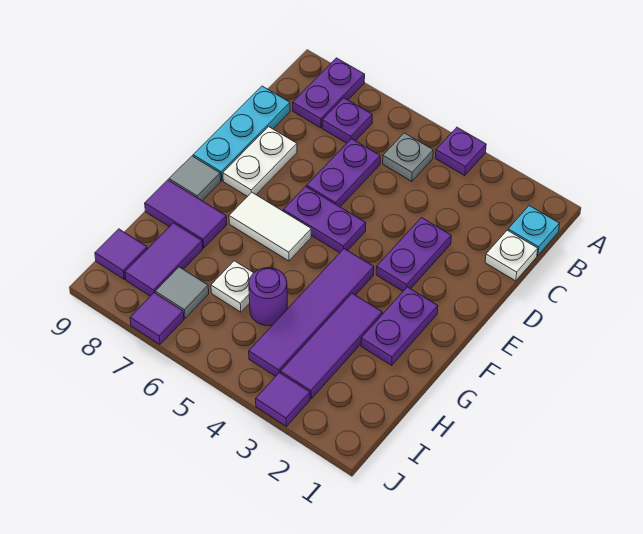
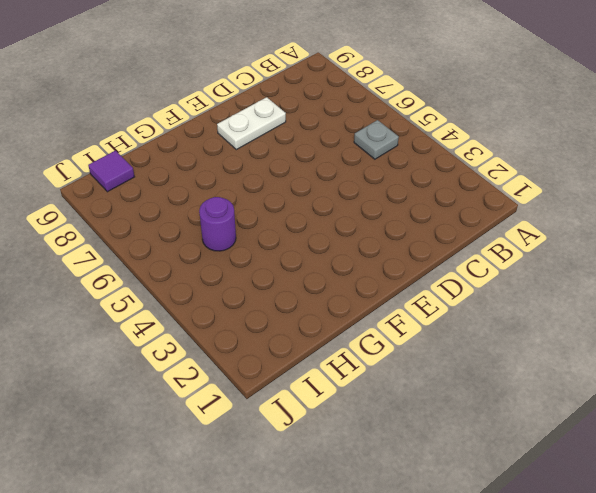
none -> purple plate A4 level 1
none -> purple plate A8:B8 level 1
none -> cyan plate B1 level 1

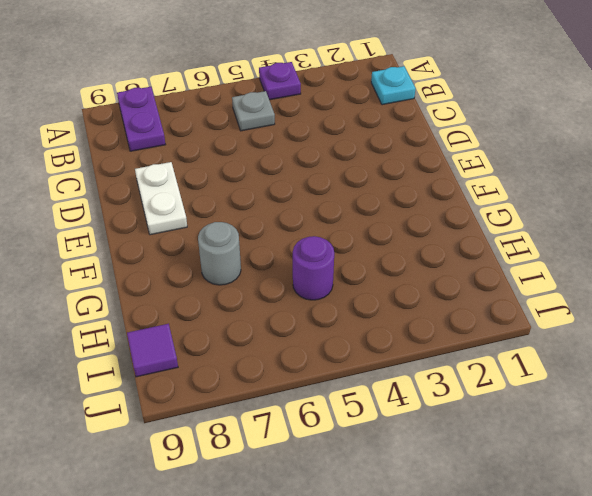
grey round brick G7 level 1 -> none
none -> purple plate B7 level 1
none -> white plate C1 level 1
none -> purple plate C6:D6 level 1

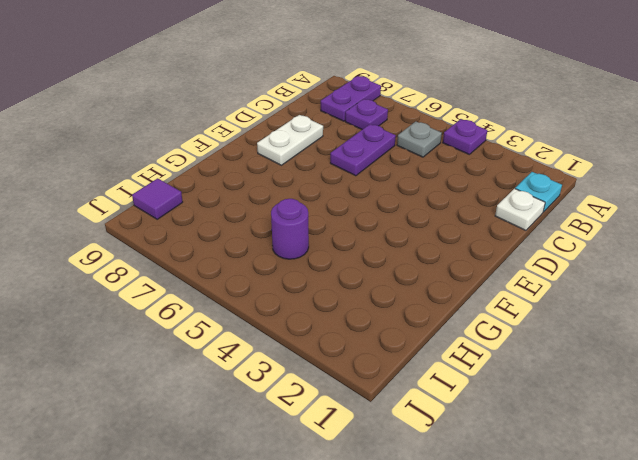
none -> cyan plate C9:E9 level 1
none -> purple plate D3:E3 level 1
none -> purple plate E5:E6 level 1

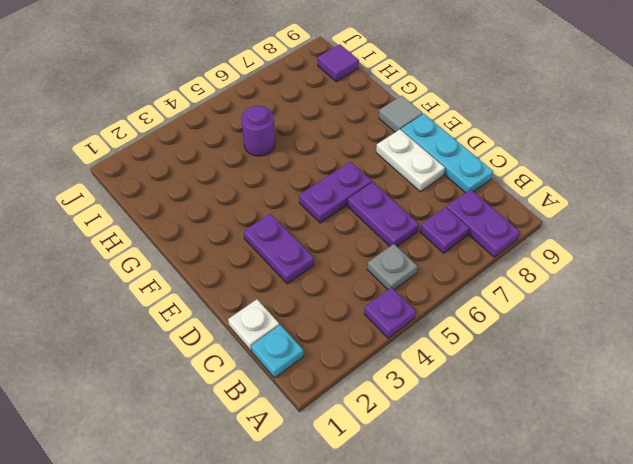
none -> purple plate F2:G2 level 1
none -> purple tile F4:I4 level 1
none -> white tile F6:F7 level 1

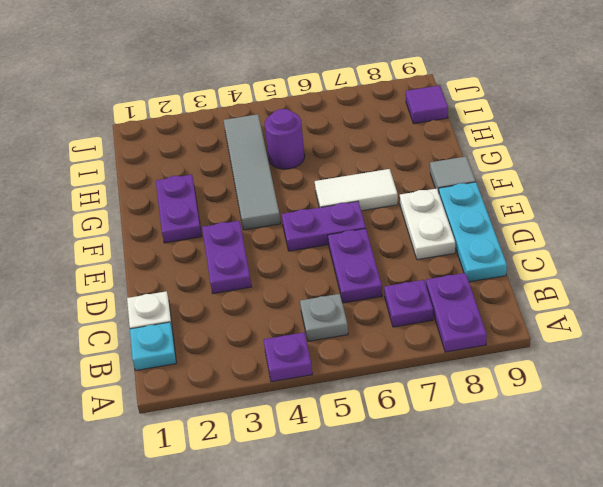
grey tile F4:I4 level 1 -> purple tile F4:I4 level 1
none -> purple tile G3:I3 level 1
none -> purple tile G8:G9 level 1
none -> white plate H6 level 1

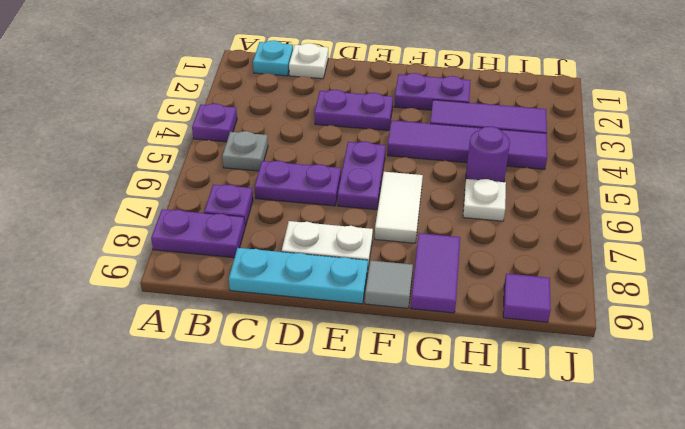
none -> purple tile H8:I8 level 1
none -> grey tile I7 level 1
none -> purple tile J3 level 1

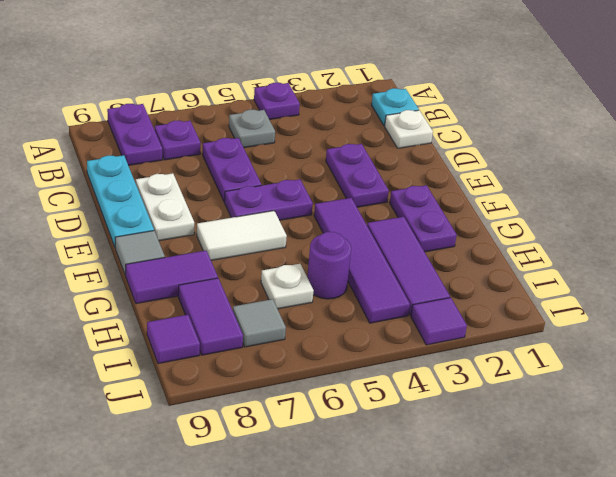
none -> purple tile J7 level 1

